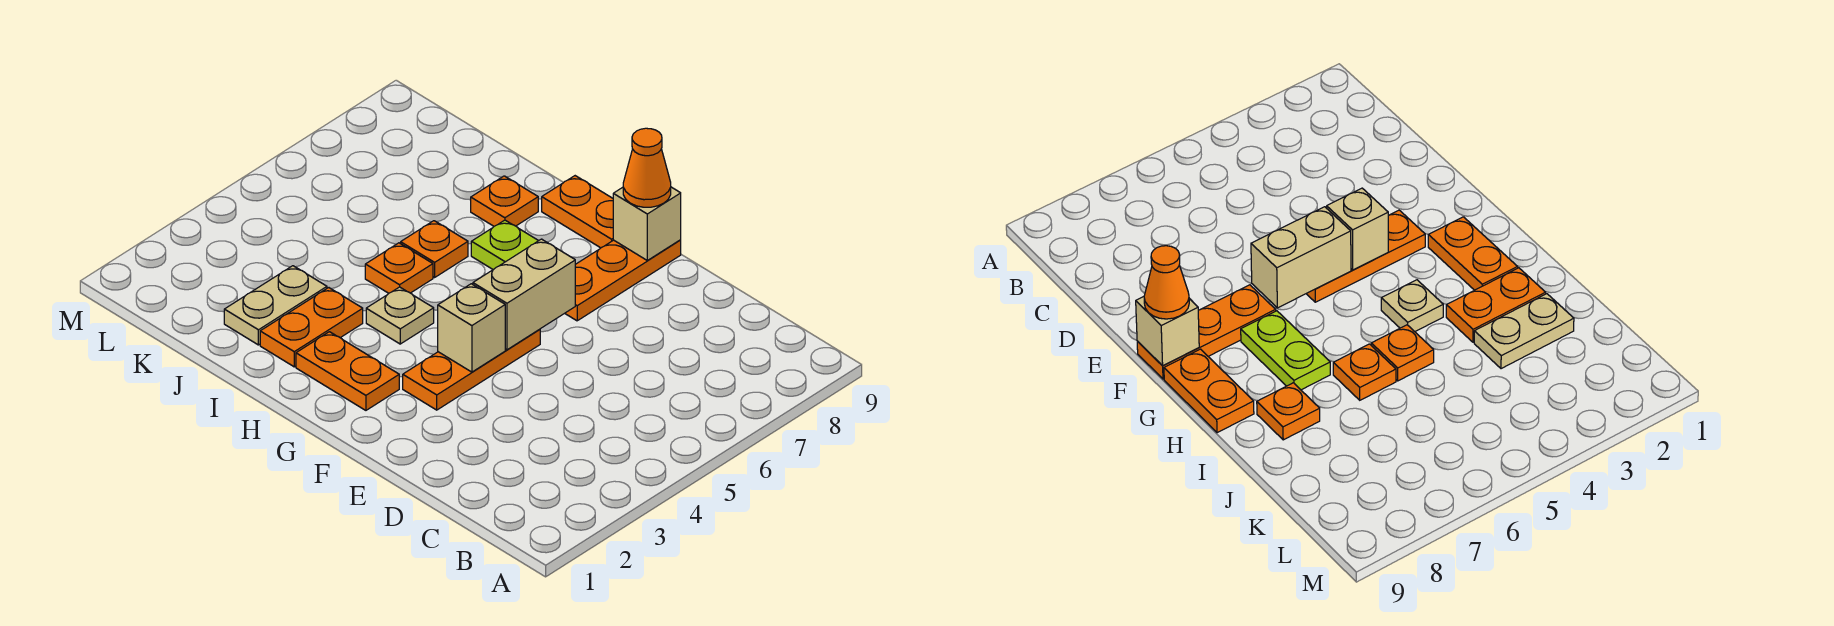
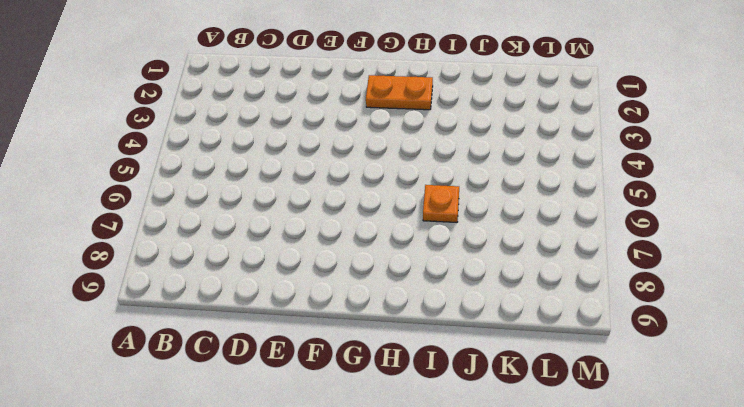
none -> orange plate F3:F5 level 1
none -> orange plate F7:F9 level 1
none -> lime plate G7:H7 level 1

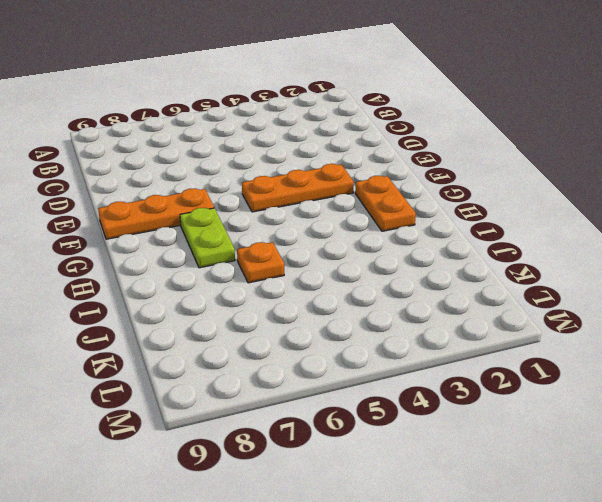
none -> orange plate G9:H9 level 1
none -> tan plate H4 level 1
none -> orange plate I2:I3 level 1

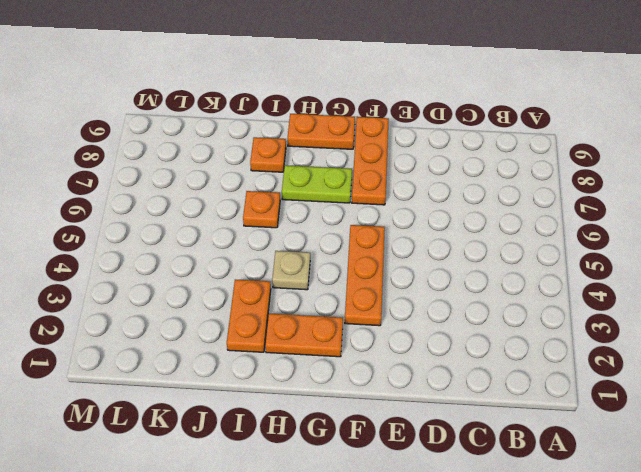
none -> orange plate I5 level 1
none -> tan plate J2:J3 level 1
none -> tan brick F4 level 2

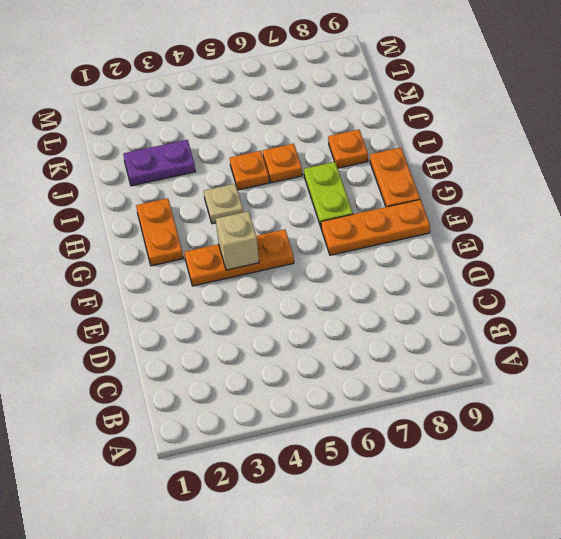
purple plate J2:J3 level 1 -> tan plate J2:J3 level 1
none -> orange plate I2:I3 level 1
none -> tan brick F5:F6 level 2
none -> tan brick F9 level 2

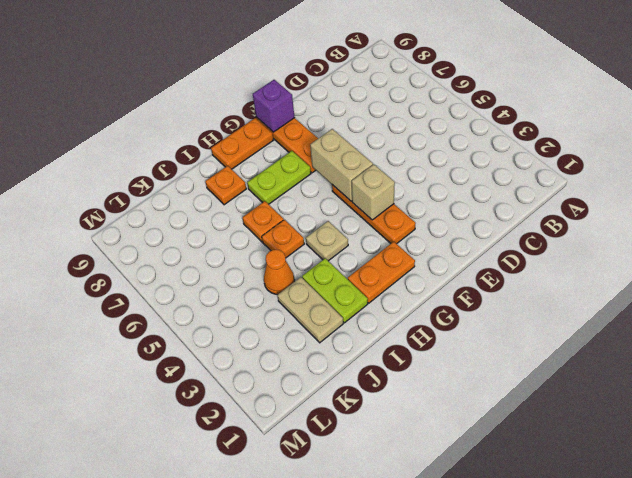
purple brick F9 level 2 -> tan brick F9 level 2
lime plate I2:I3 level 1 -> orange plate I2:I3 level 1
orange cone J4 level 1 -> orange cone F9 level 3

